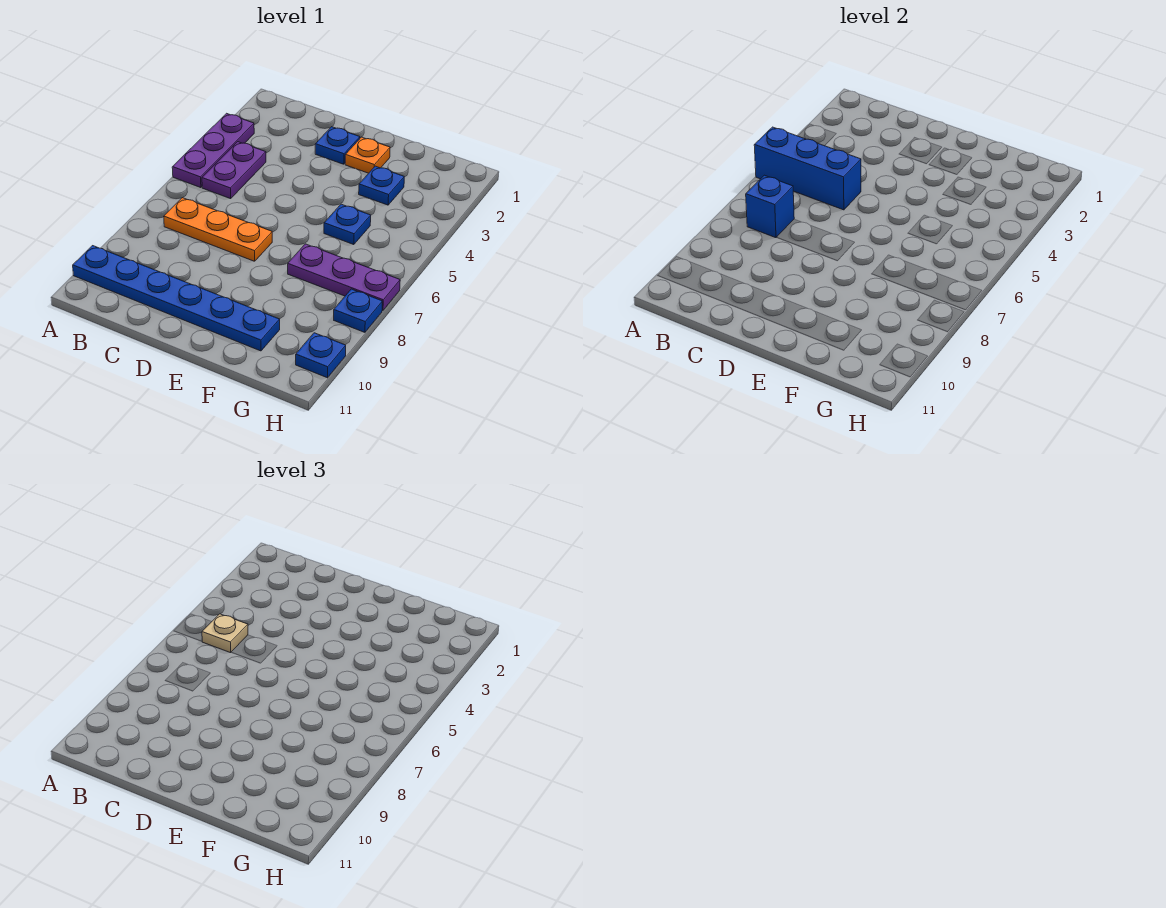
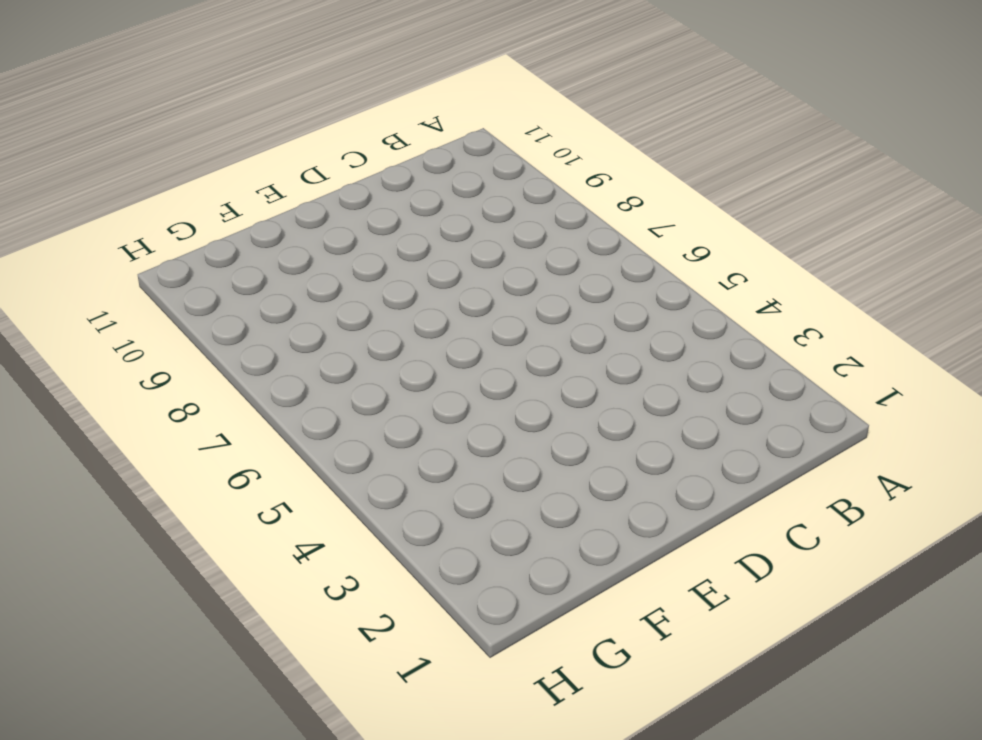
none -> purple plate A3:A5 level 1
none -> blue plate A10:F10 level 1
none -> purple plate B4:B5 level 1

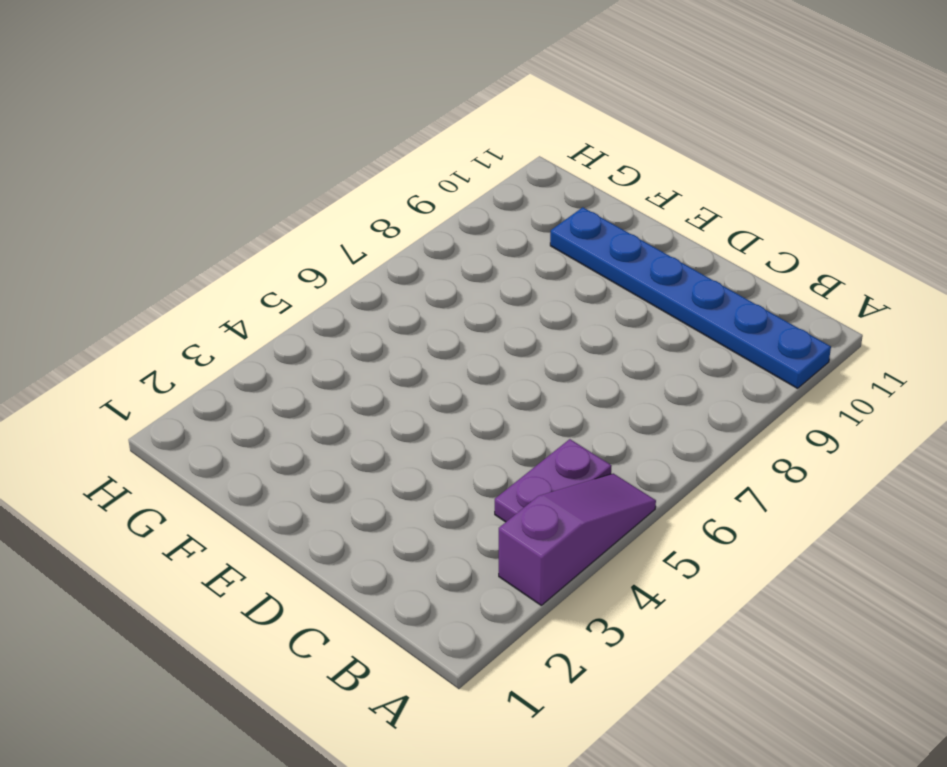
purple slope A3:A5 level 1 top 3 -> purple plate A3:A5 level 1
none -> orange plate B7:D7 level 1
none -> blue plate D2 level 1
none -> orange plate E2 level 1

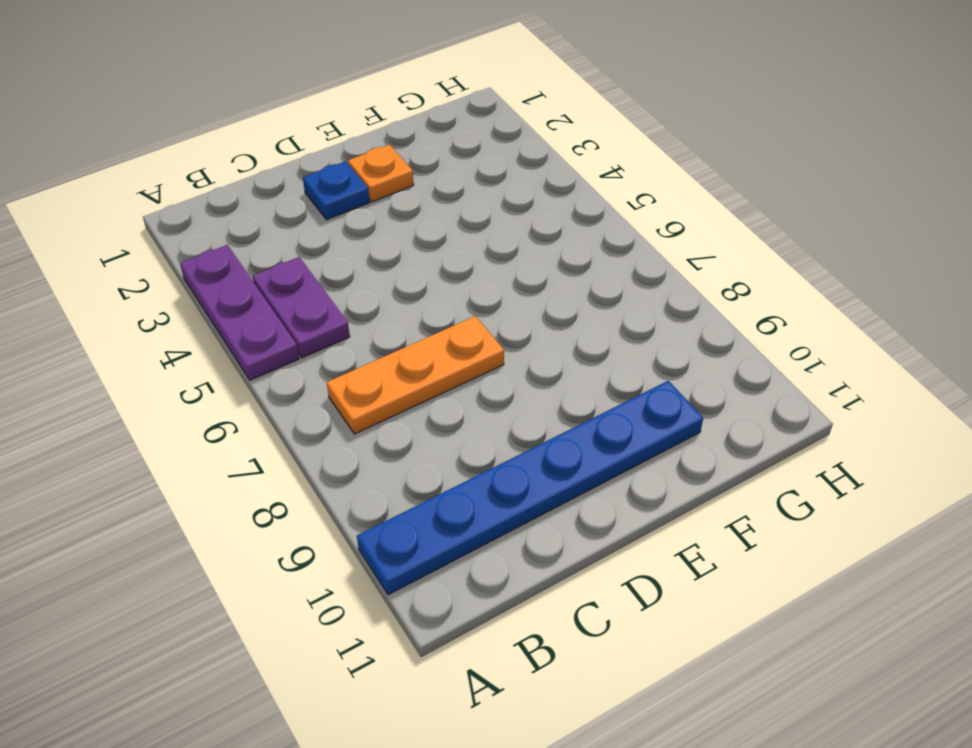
none -> blue plate F3 level 1
none -> blue plate F5 level 1
none -> purple plate F7:H7 level 1

